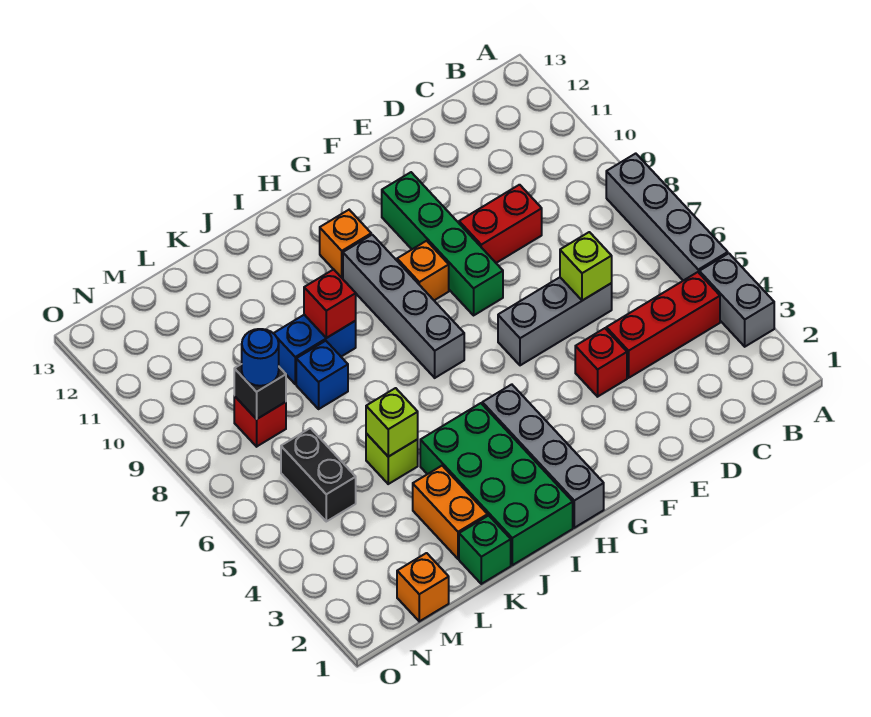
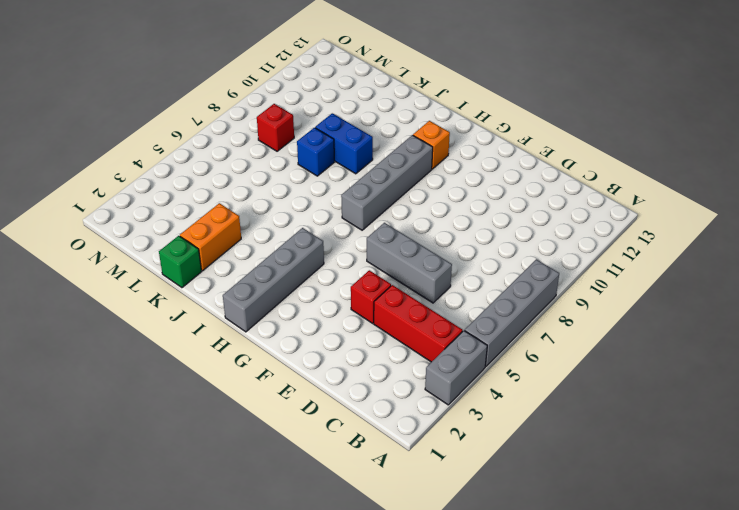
none -> red brick D9:E9 level 1
none -> green brick F8:F11 level 1
none -> orange brick G9 level 1

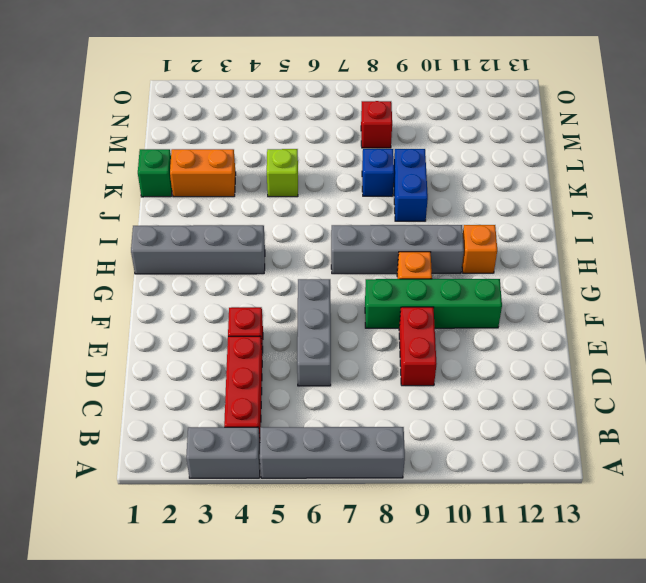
none -> green brick I1:J4 level 1
none -> orange brick M1 level 1
none -> black brick M5:M6 level 1

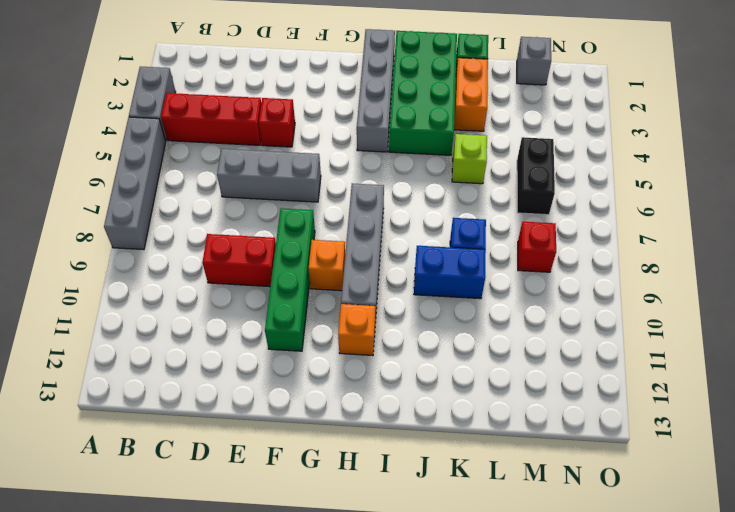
grey brick M1 level 1 -> orange brick M1 level 1
none -> lime brick D6 level 2
none -> red brick J9 level 2
none -> lime brick K5 level 2

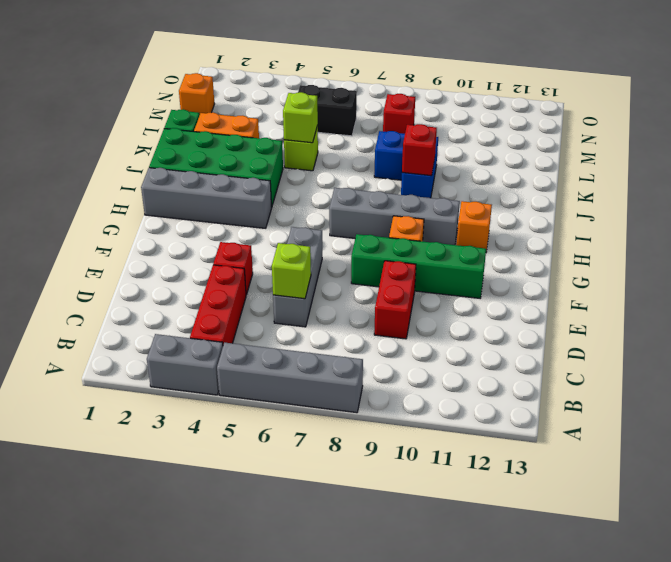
none -> black brick M8 level 2
none -> blue round brick M8 level 3

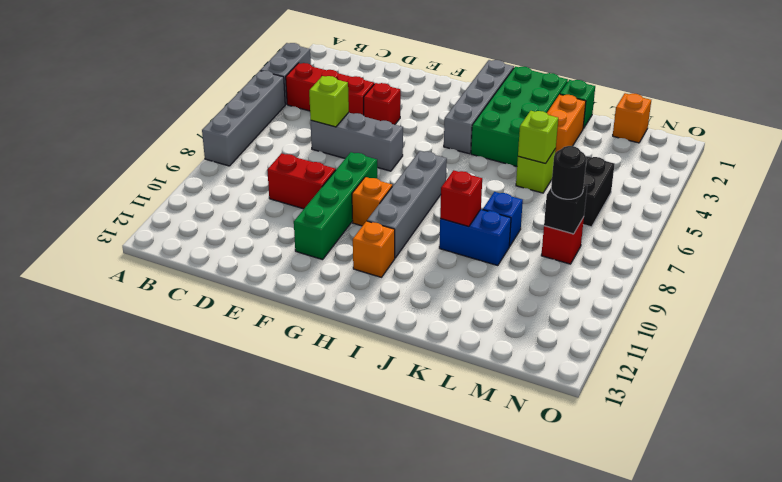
black round brick M8 level 3 -> blue round brick M8 level 3

